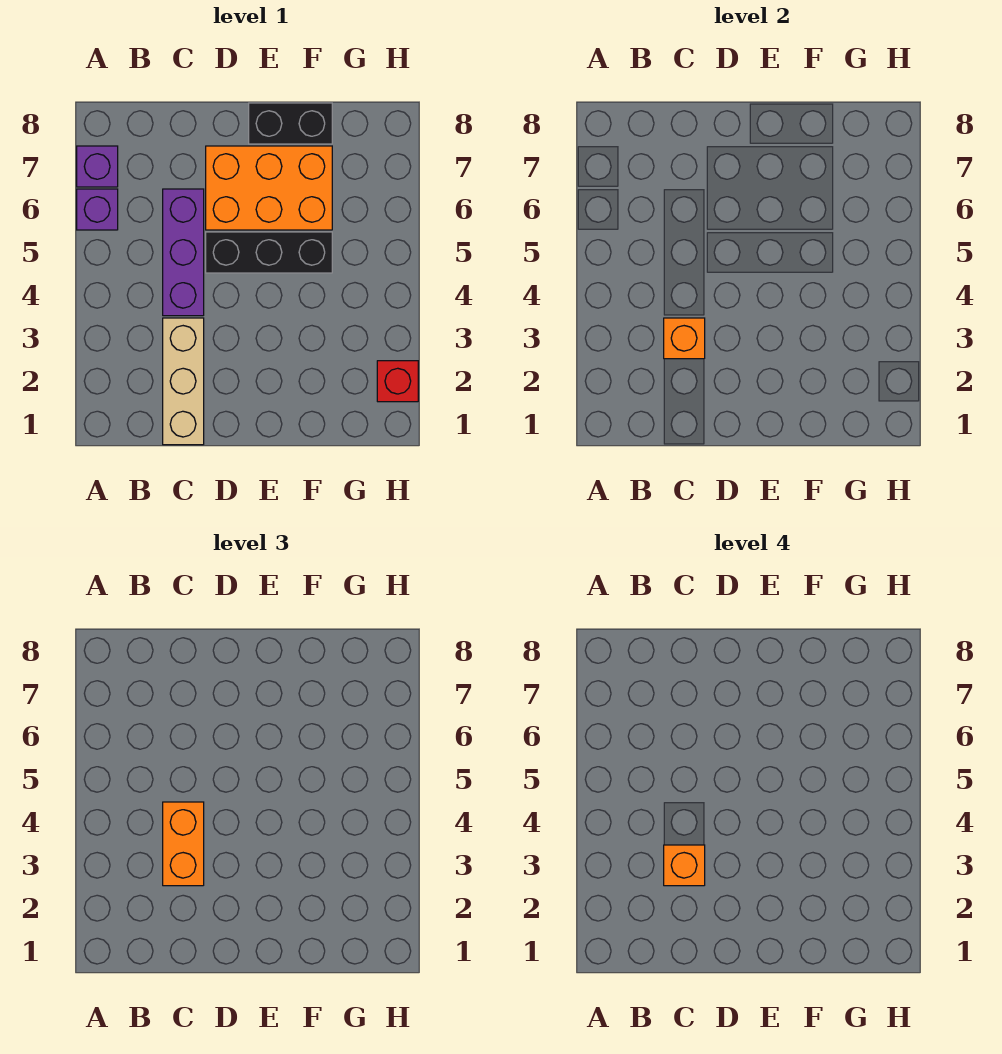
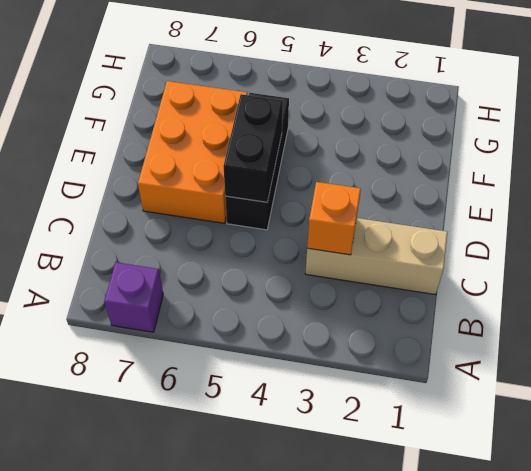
black brick D5:E5 level 2 -> black brick E8:F8 level 1
none -> purple brick A6 level 1
none -> purple brick C4:C6 level 1

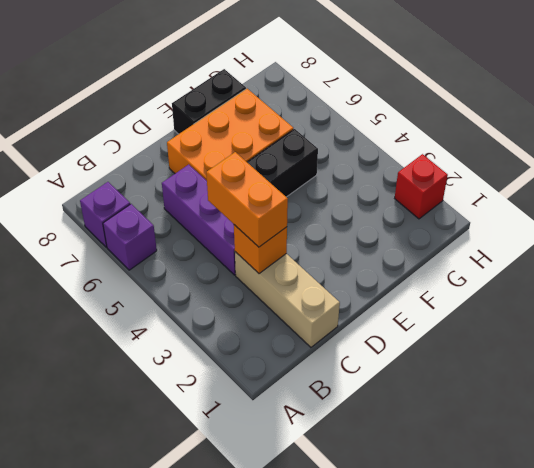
none -> orange brick C3 level 4

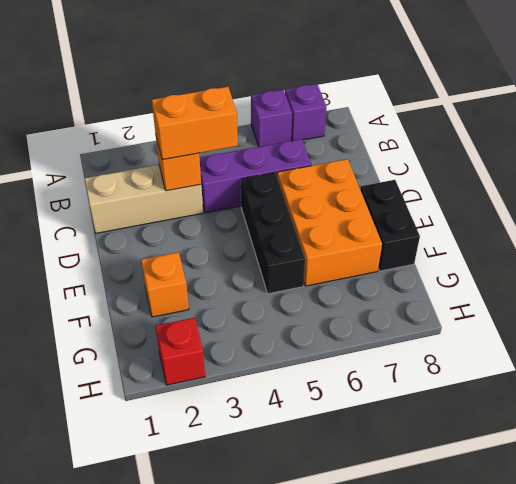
orange brick F2 level 1 -> orange brick C3 level 4

